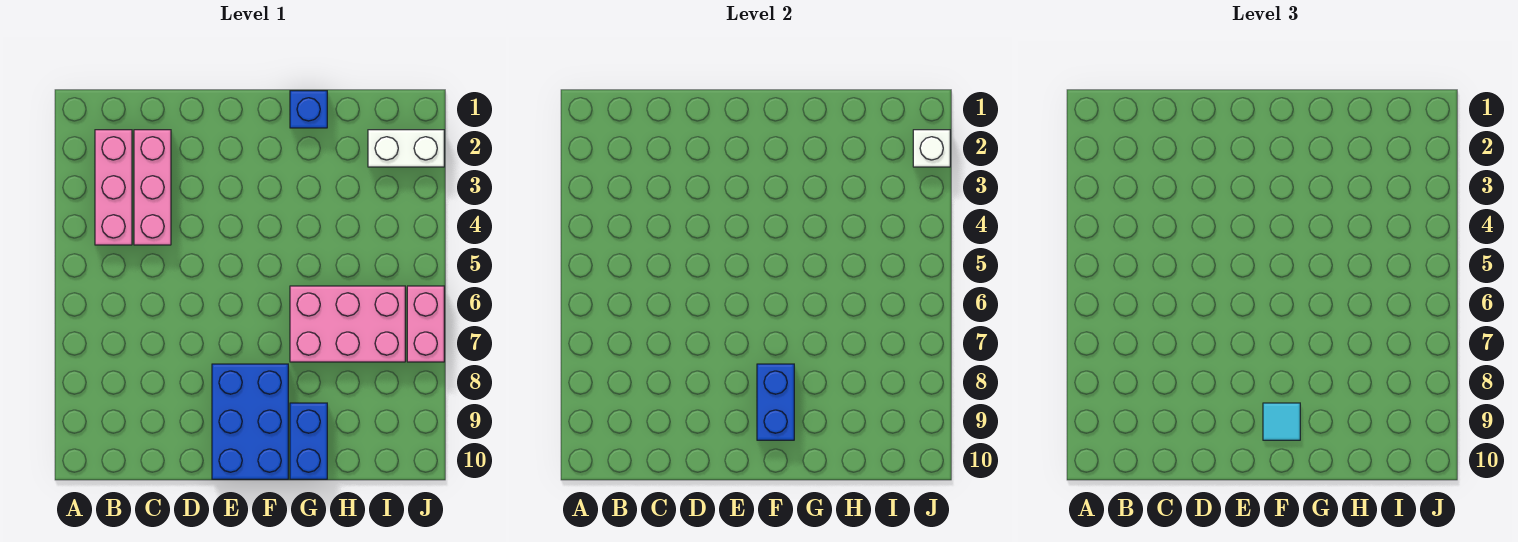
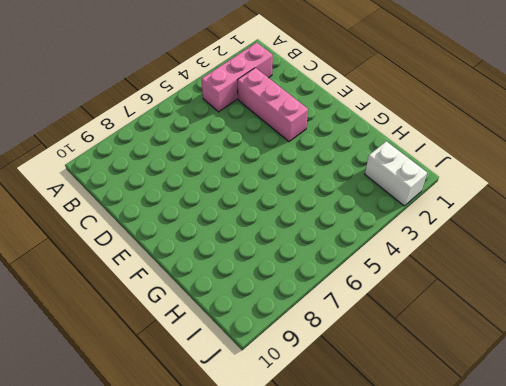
pink brick C3:E3 level 1 -> pink brick C2:C4 level 1
none -> blue brick E8:F10 level 1
none -> blue brick G1 level 1

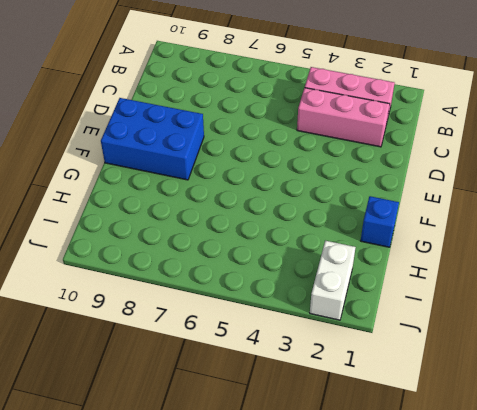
none -> pink brick G6:I7 level 1
none -> blue brick G9:G10 level 1

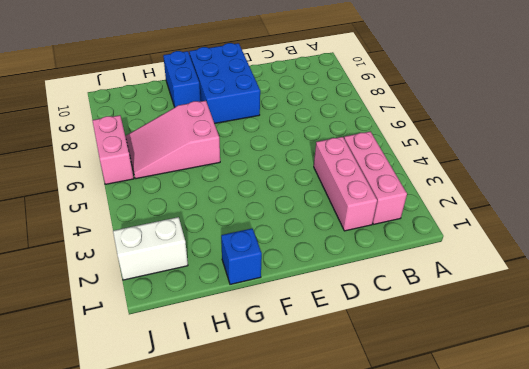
pink slope G6:I7 level 1 top G -> pink brick G6:I7 level 1
none -> blue brick F8:F9 level 2
none -> white brick J2 level 2

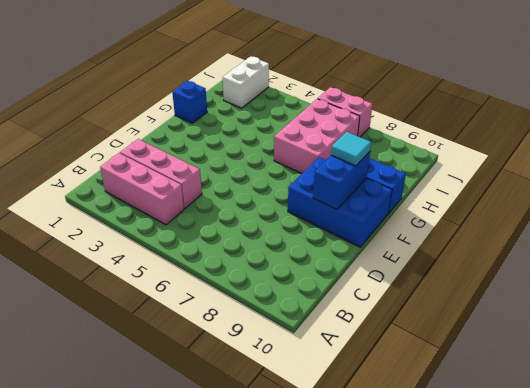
blue brick E9:F9 level 2 -> blue brick F8:F9 level 2
none -> white brick J2 level 2

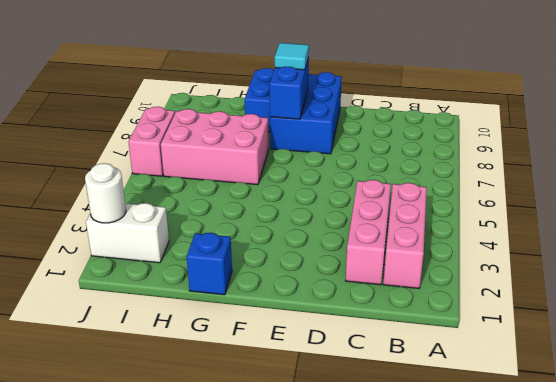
white round brick J2 level 2 -> white brick J2 level 2

